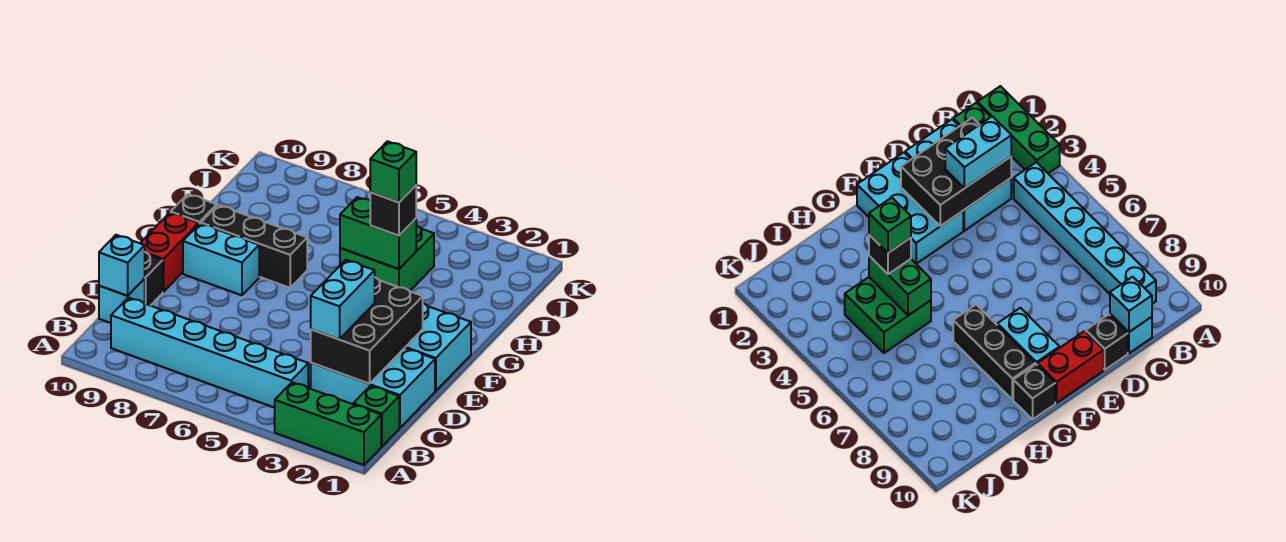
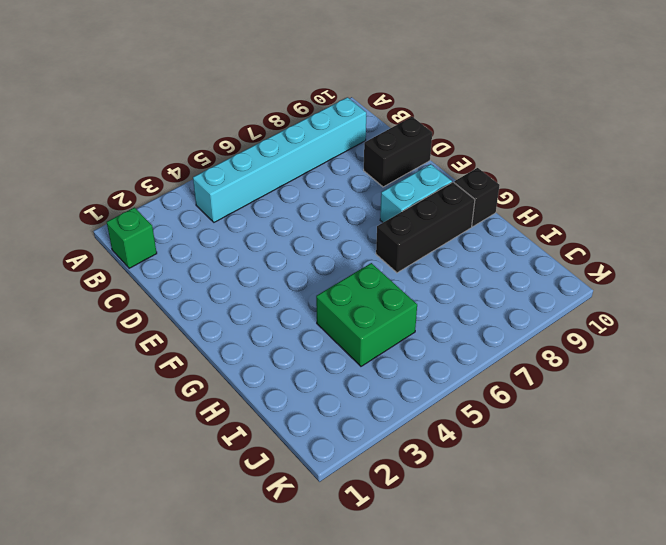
black brick D9:D10 level 1 -> black brick D10 level 1
none -> green brick A1:A3 level 1
none -> cyan brick C1:D3 level 1
none -> cyan brick C10 level 1

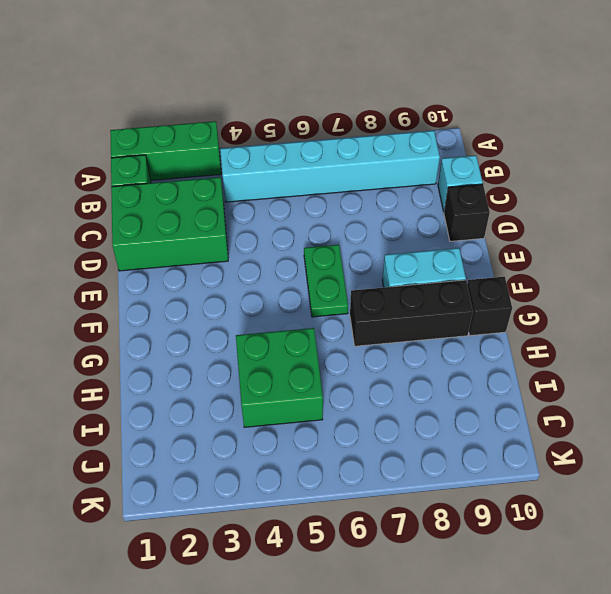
green brick C1:D3 level 1 -> cyan brick C1:D3 level 1
green plate E6:F6 level 1 -> none
none -> cyan brick E1:F3 level 1
none -> red brick E10:F10 level 1
none -> black brick C2:E3 level 2

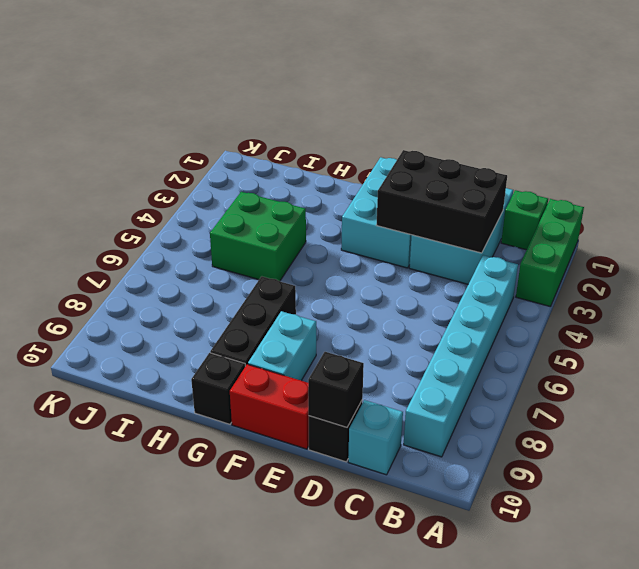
black brick D10 level 2 -> black brick H4 level 3
none -> cyan brick C10 level 2
none -> green brick H4:H5 level 2
none -> cyan brick C3:D3 level 3

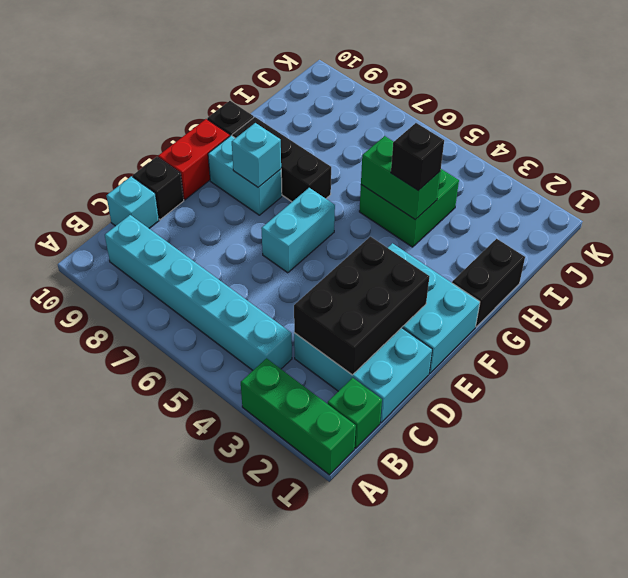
cyan brick E6:F6 level 1 -> cyan brick C3:D3 level 3
cyan brick F8 level 2 -> cyan brick C10 level 2
black brick G1:H1 level 1 -> none
none -> green brick H4 level 4

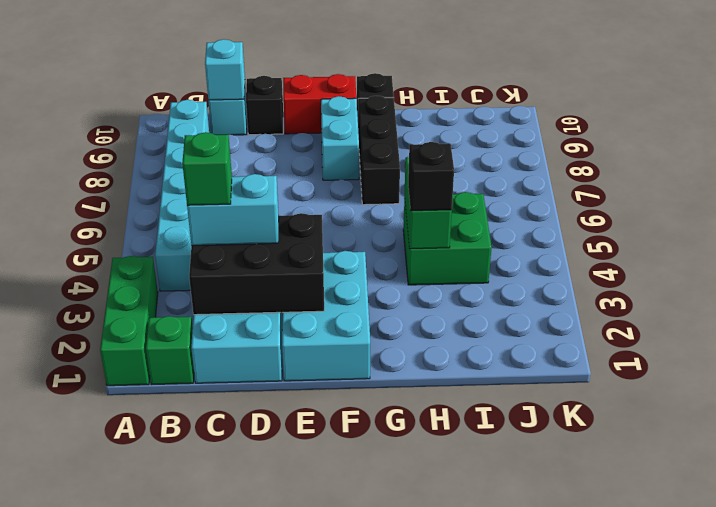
green brick C3 level 4 -> green brick H4 level 4

